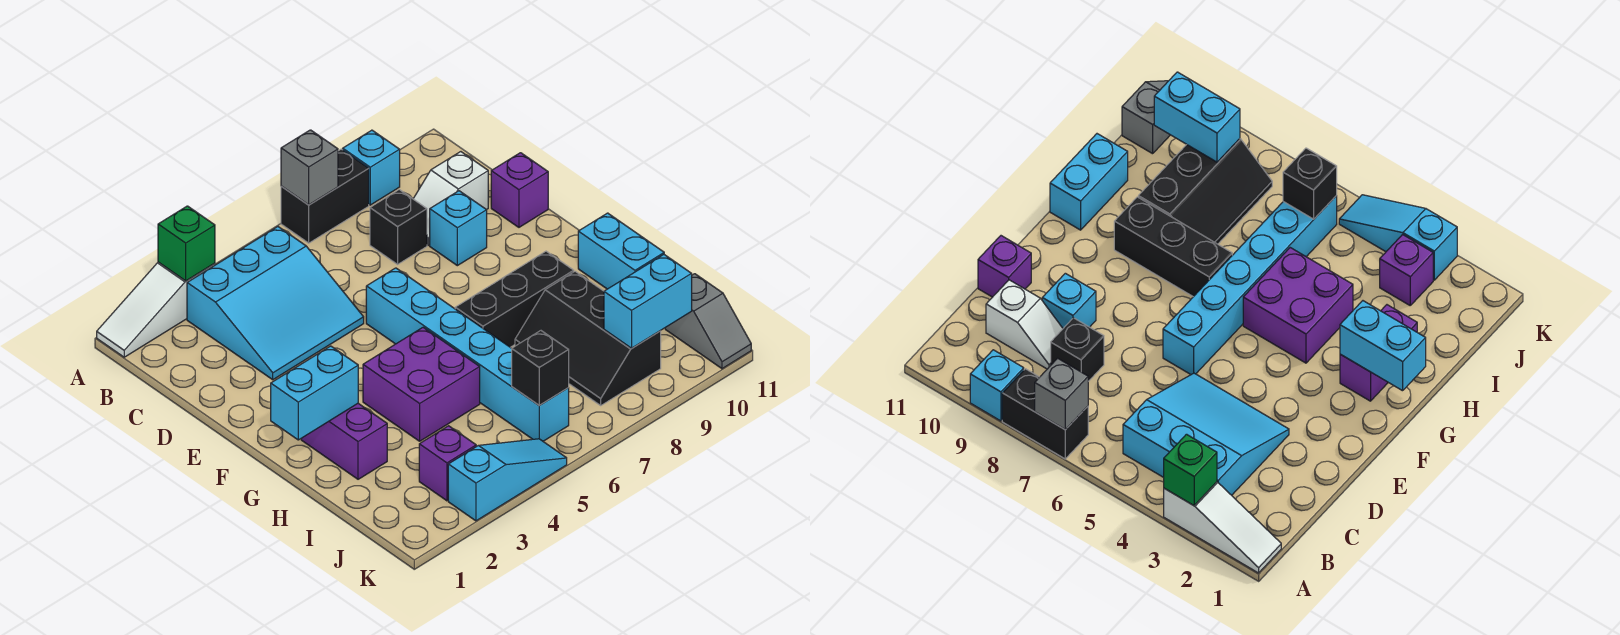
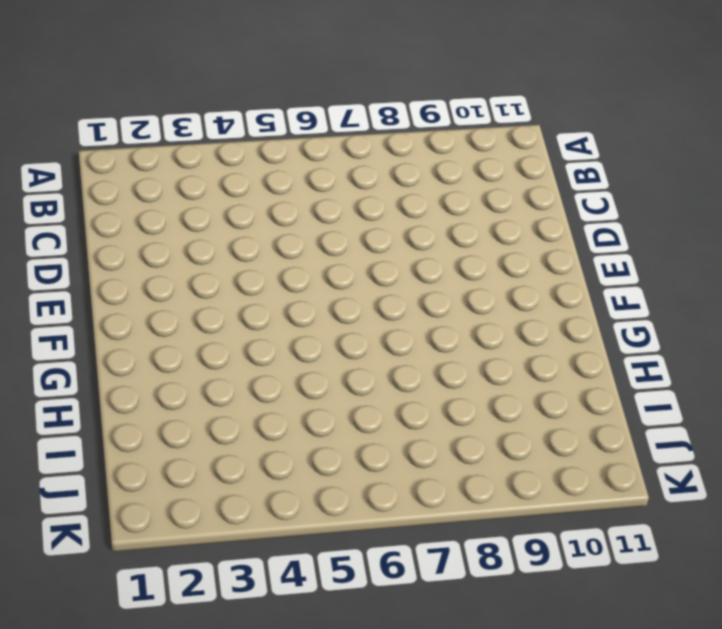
none -> white slope A1:A3 level 1 top 3
none -> black brick A7:A8 level 1
none -> cyan brick A9 level 1

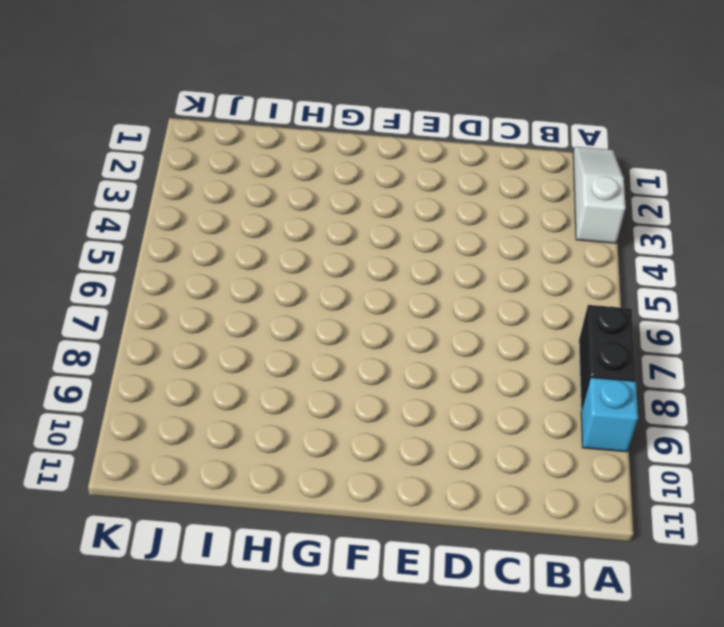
none -> cyan slope B3:D5 level 1 top B
none -> black brick C8 level 1
none -> white slope C9:C10 level 1 top 10

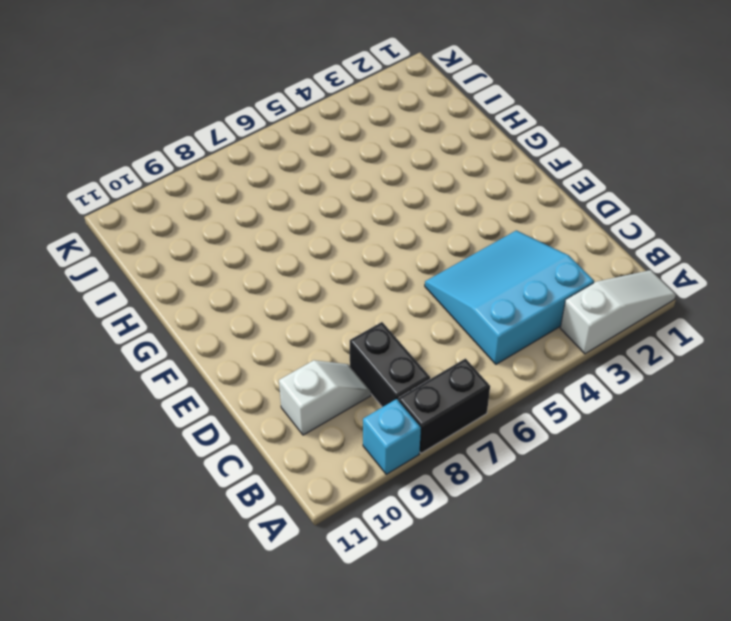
black brick B8:C8 level 1 -> black brick C8 level 1
none -> cyan brick D9 level 1
none -> purple brick D11 level 1
none -> cyan brick E6:J6 level 1

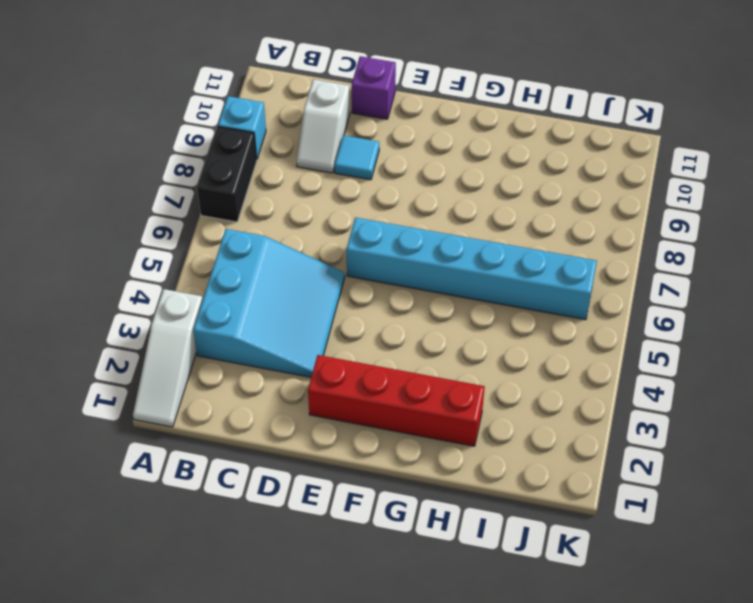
cyan tile D9 level 1 -> cyan brick D9 level 1
red brick E2:H2 level 1 -> purple brick G2:H2 level 1
none -> black brick C8 level 1
none -> purple brick G4:H5 level 1
none -> black brick G7:G9 level 1

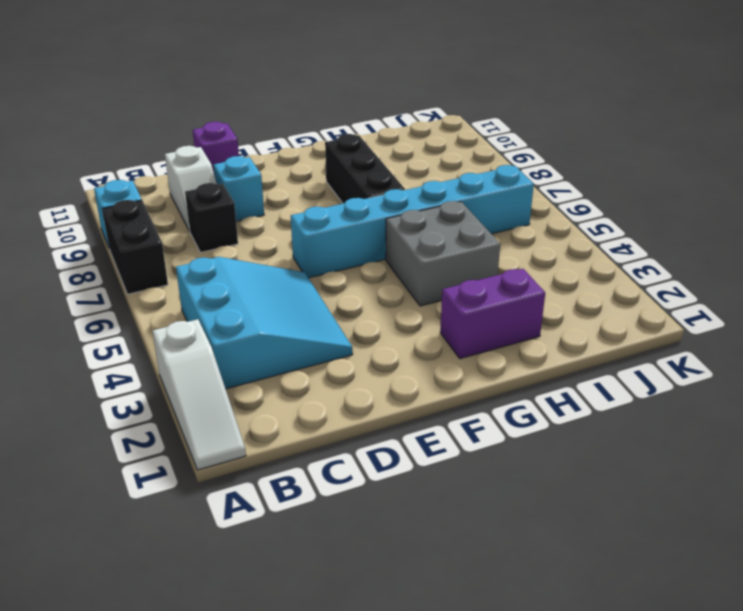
grey brick G4:H5 level 1 -> purple brick G4:H5 level 1
none -> cyan brick G11:H11 level 1
none -> black slope H8:J9 level 1 top 9
none -> purple brick J3 level 1

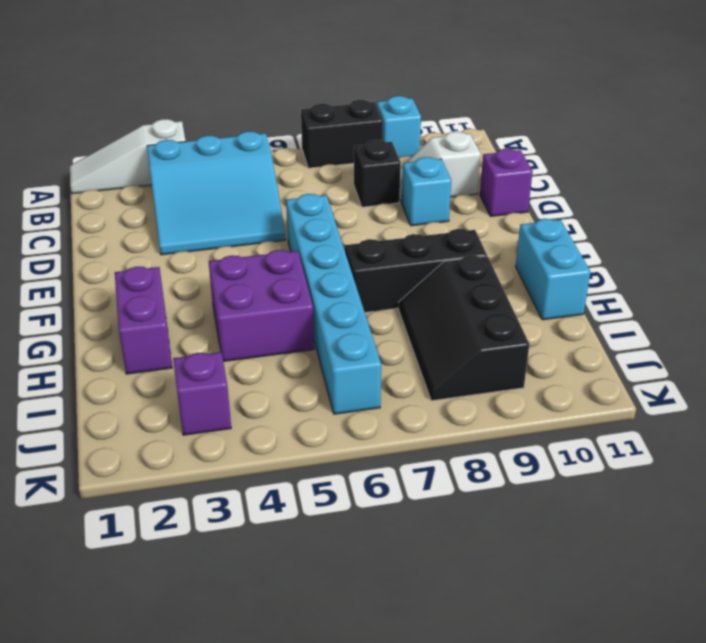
none -> grey slope J11:K11 level 1 top J
none -> cyan slope K3:K5 level 1 top 3
none -> green brick A3 level 2

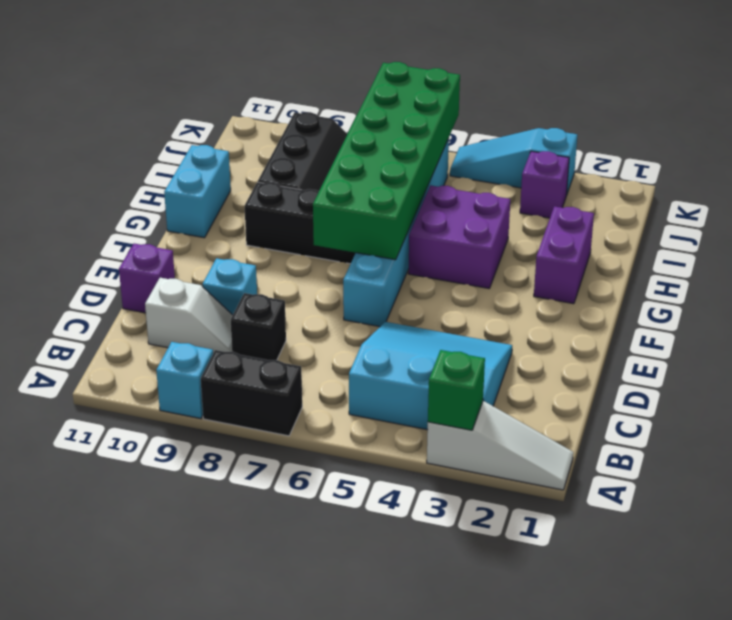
green brick F6:K7 level 2 -> black brick J6 level 2
none -> grey slope J11:K11 level 1 top J
none -> grey brick A7 level 2
none -> cyan brick G1:G2 level 2

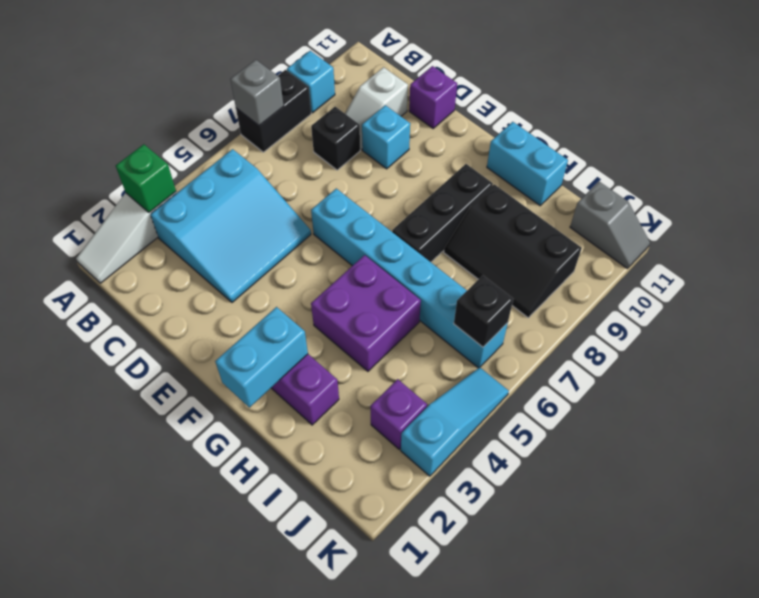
none -> cyan brick J9:J10 level 2

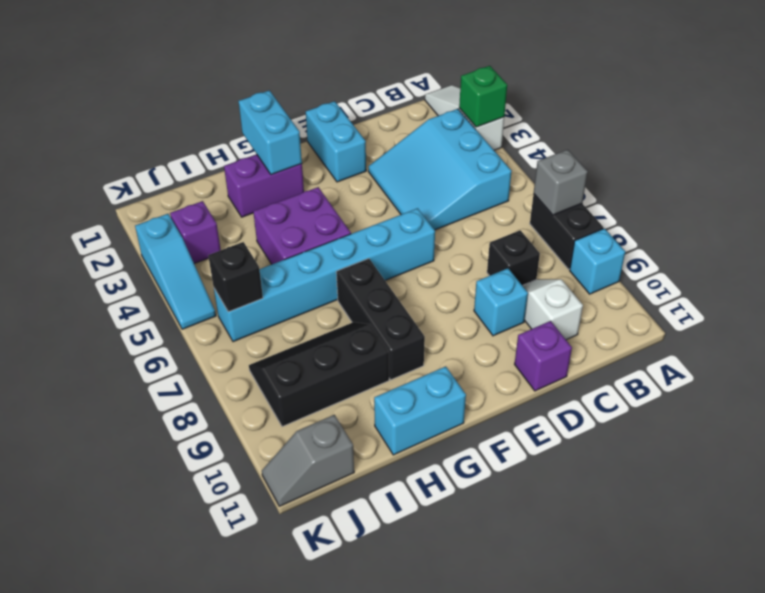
cyan brick E1:E2 level 1 -> cyan brick J9:J10 level 2

